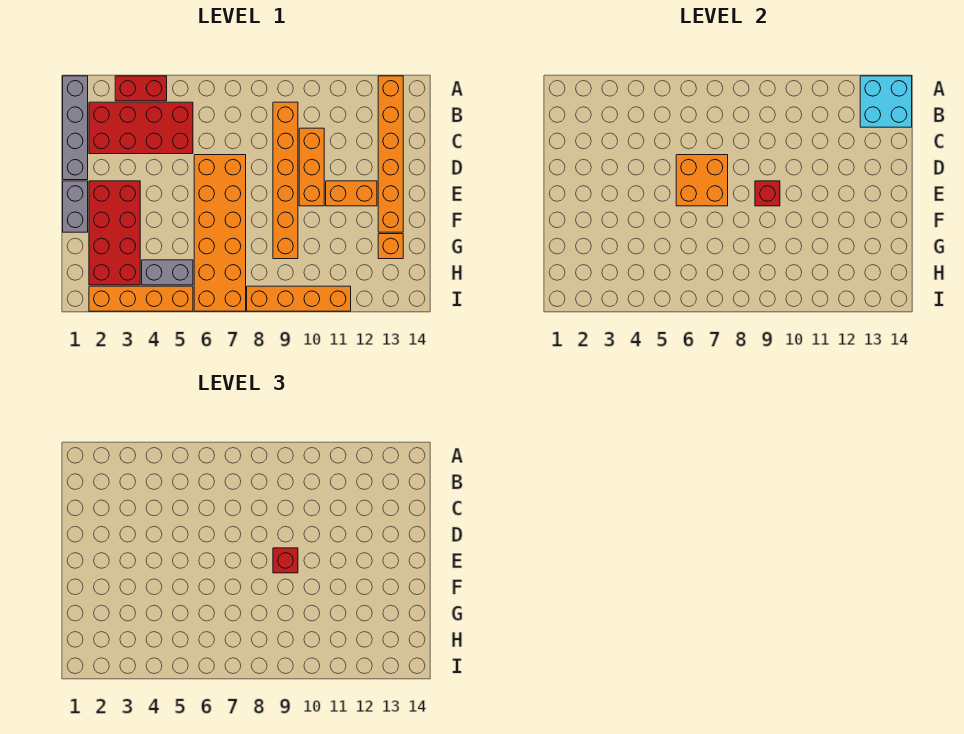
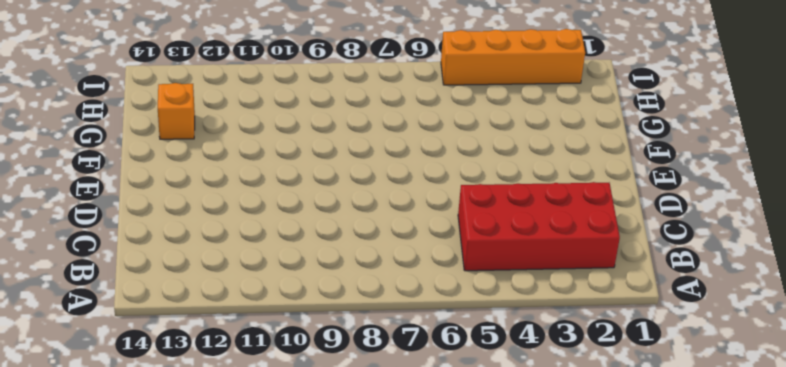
none -> grey brick A1:D1 level 1
none -> red brick A3:A4 level 1
none -> orange brick A13:F13 level 1

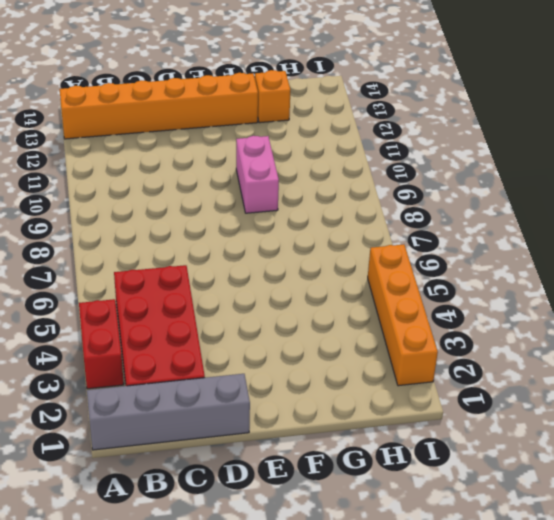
pink brick F9:F10 level 1 -> orange brick B9:G9 level 1
none -> orange brick C10:E10 level 1
none -> orange brick D6:I7 level 1
none -> grey brick E1:F1 level 1

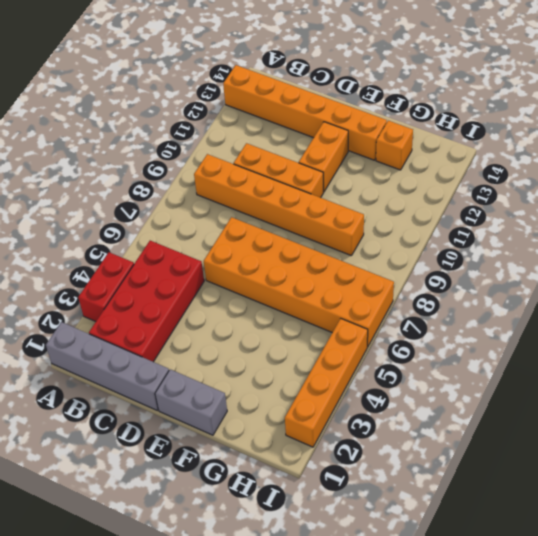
none -> red brick E2:H3 level 1
none -> grey brick H4:H5 level 1
none -> orange brick I8:I11 level 1

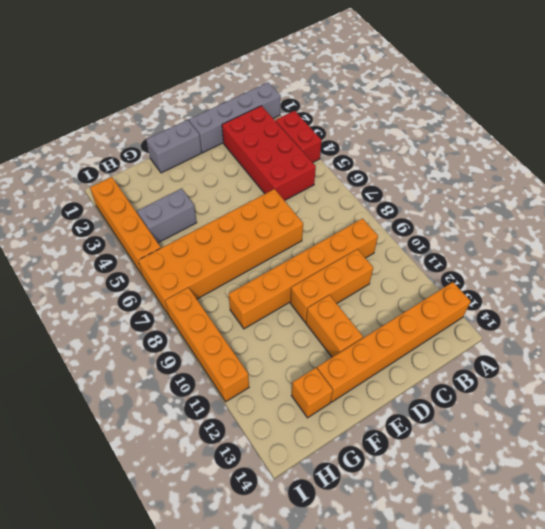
grey brick G4:H4 level 1 -> grey brick H4:H5 level 1
none -> red brick E2:H3 level 1
none -> cyan brick A13:B14 level 2
none -> orange brick D6:E7 level 2

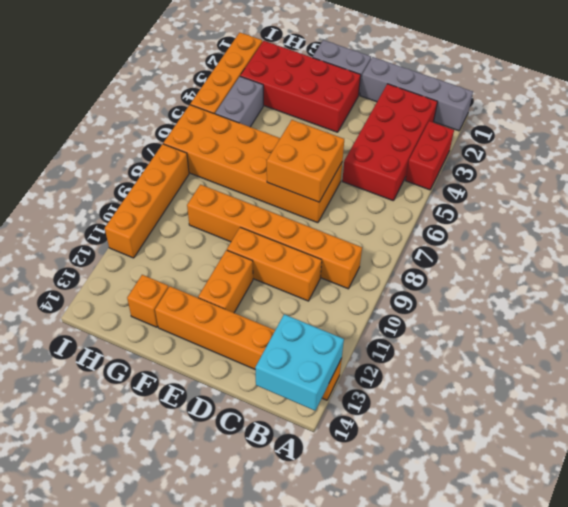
none -> red brick E9 level 2
none -> red brick E9 level 3

